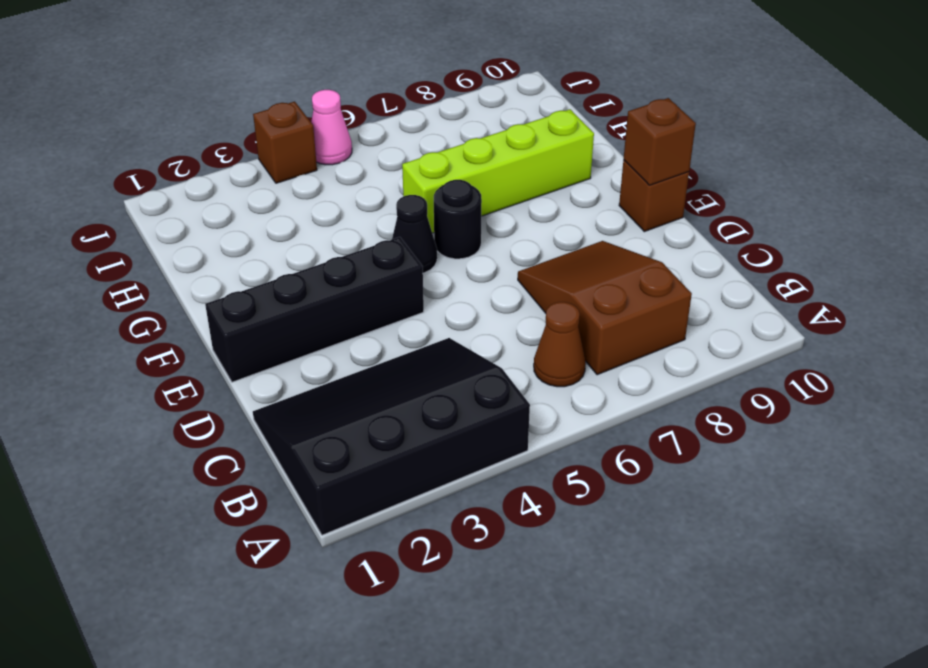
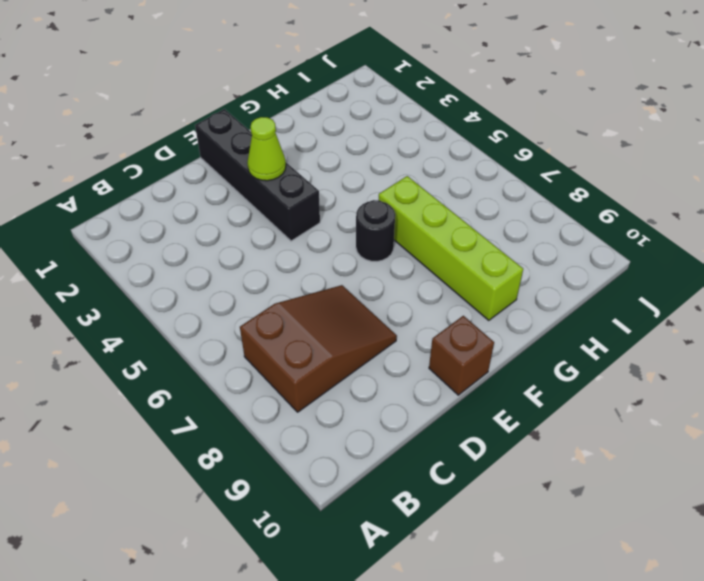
lime cone E3 level 2 -> none
none -> black slope A1:C4 level 1 top A
none -> brown cone B6 level 1

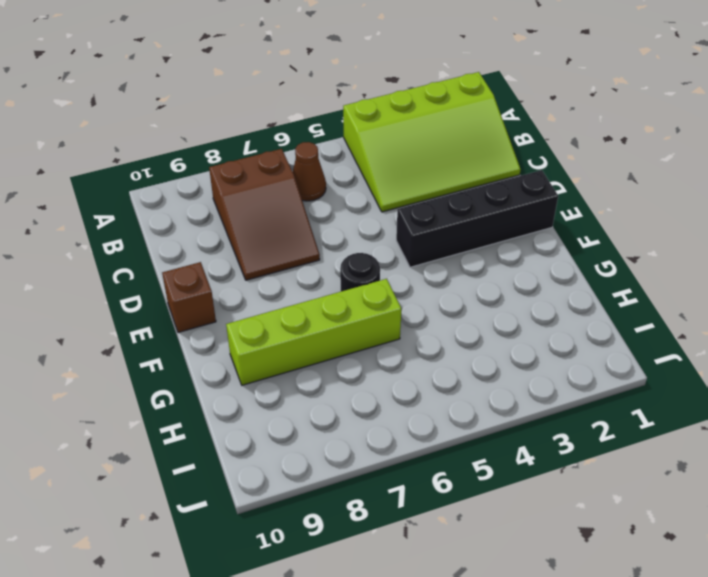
lime slope A1:C4 level 1 top A -> black slope A1:C4 level 1 top A
none -> black cone F5 level 1
none -> brown brick J4 level 1

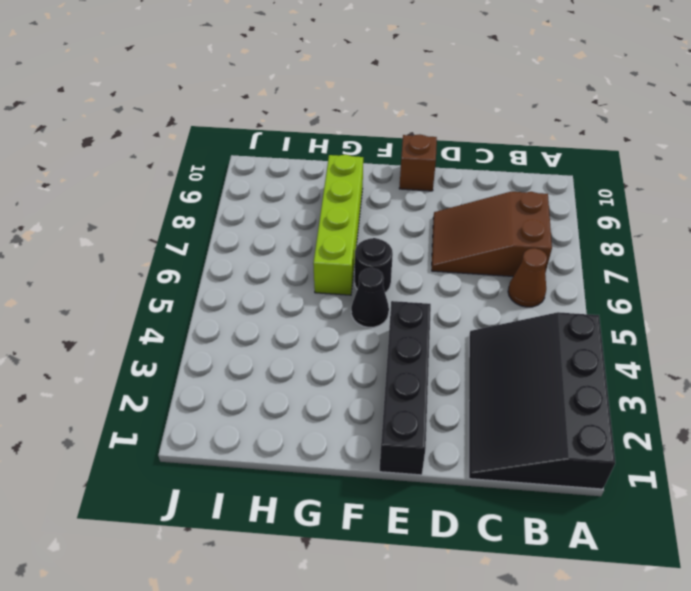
none -> brown brick J4 level 1
none -> pink cone J5 level 1

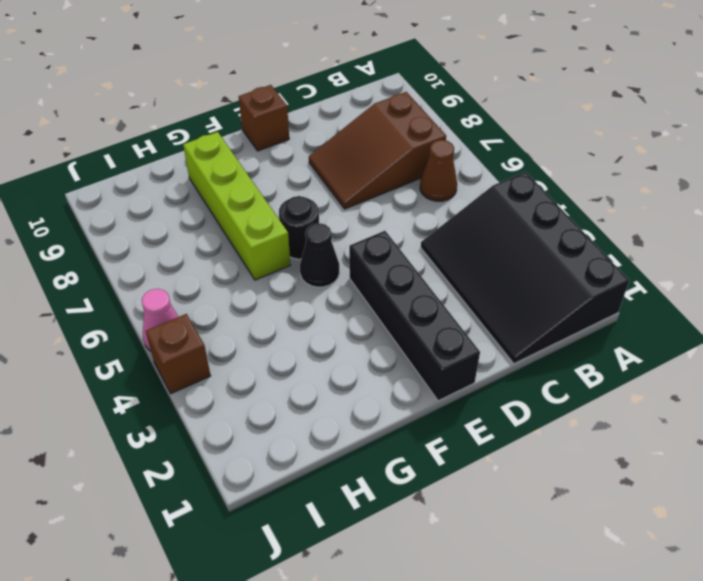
none -> brown brick E10 level 2

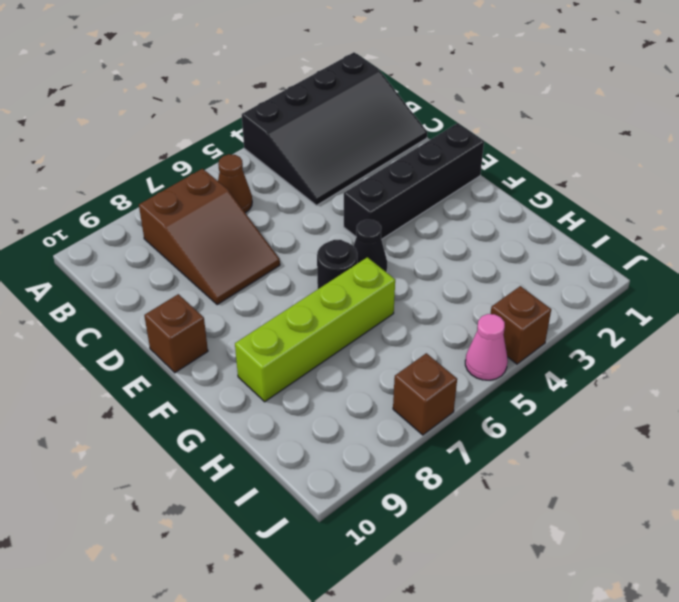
brown brick J7 level 1 -> brown brick E10 level 2

